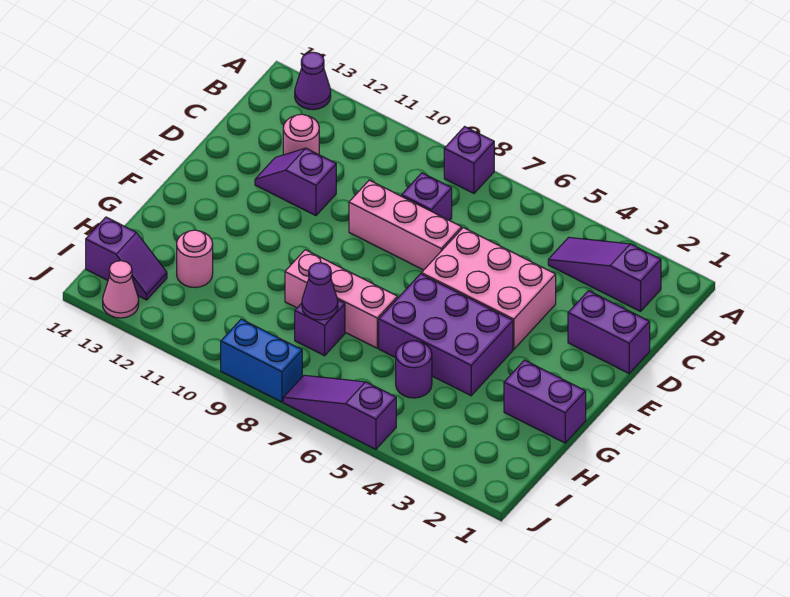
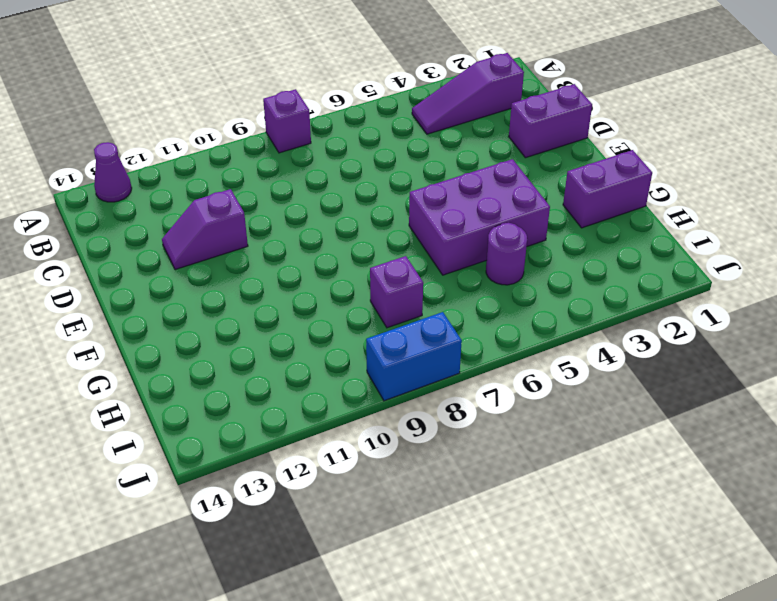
none -> purple brick C8 level 1
none -> pink round brick C12 level 1
none -> pink brick D4:E6 level 1

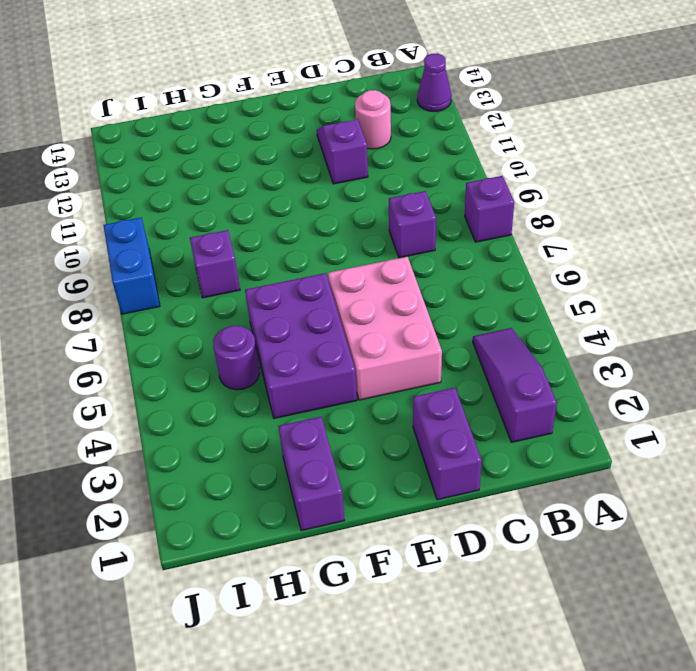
none -> pink brick D7:D9 level 1
none -> pink brick G7:G9 level 1
none -> pink round brick H12 level 1

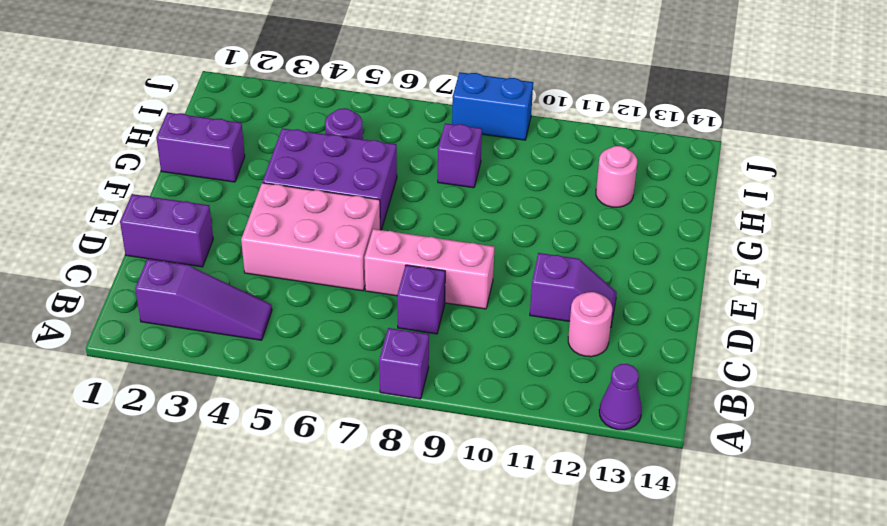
none -> pink brick G7:G9 level 1
none -> purple slope I13:I14 level 1 top 14
none -> purple slope J5:J7 level 1 top 5

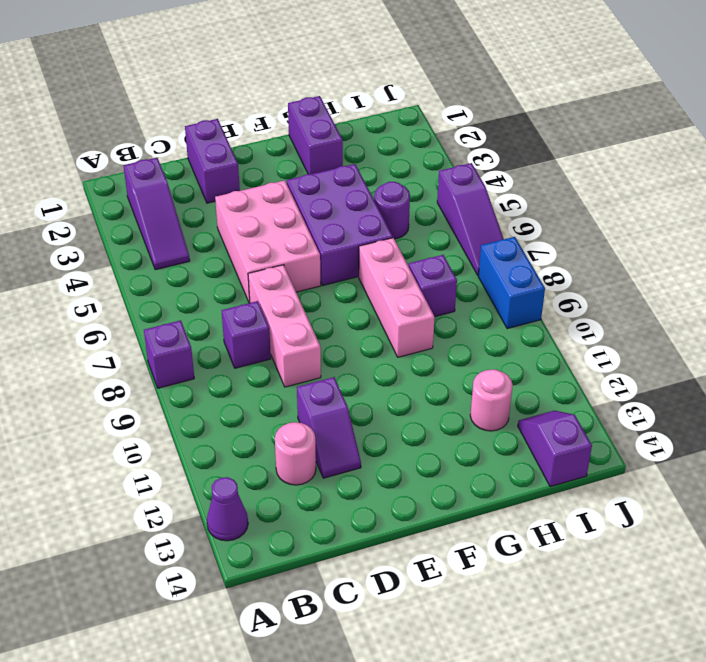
none -> pink cone J13 level 1
none -> purple cone H8 level 2

